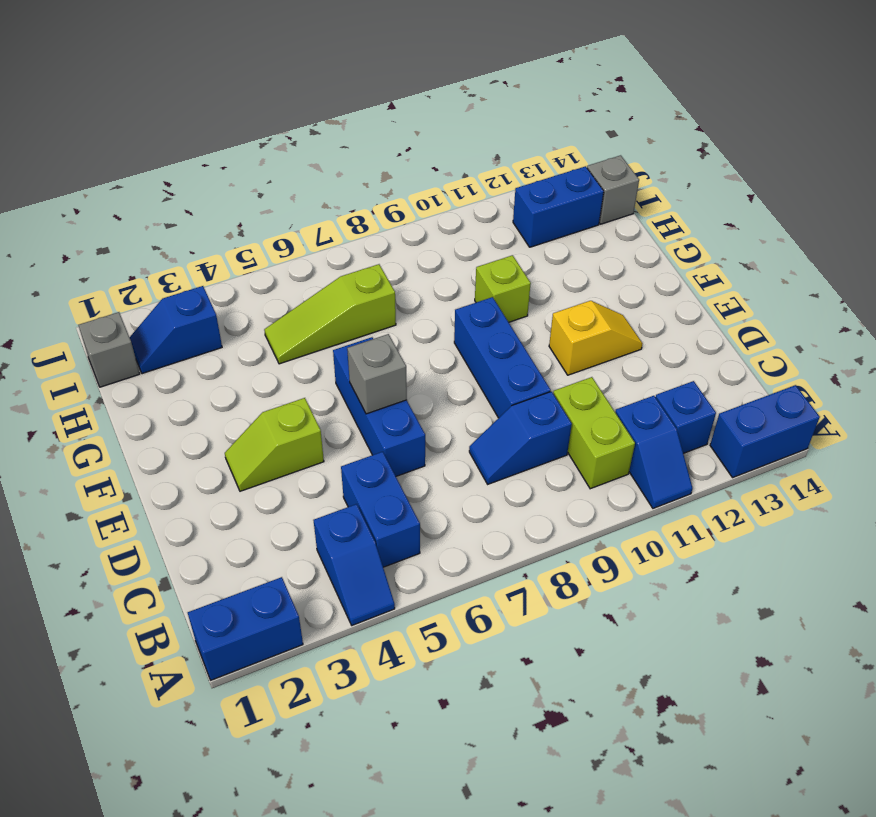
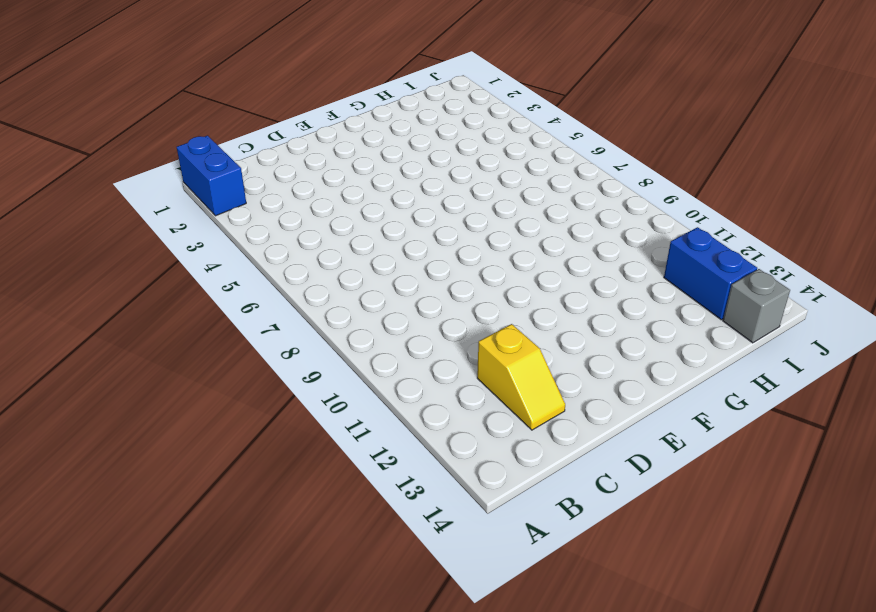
yellow slope C12:C13 level 1 top 12 -> yellow slope E11:E12 level 1 top 11
none -> blue slope A4:B4 level 1 top B
none -> blue slope A11:B11 level 1 top B
none -> blue brick A13:A14 level 1

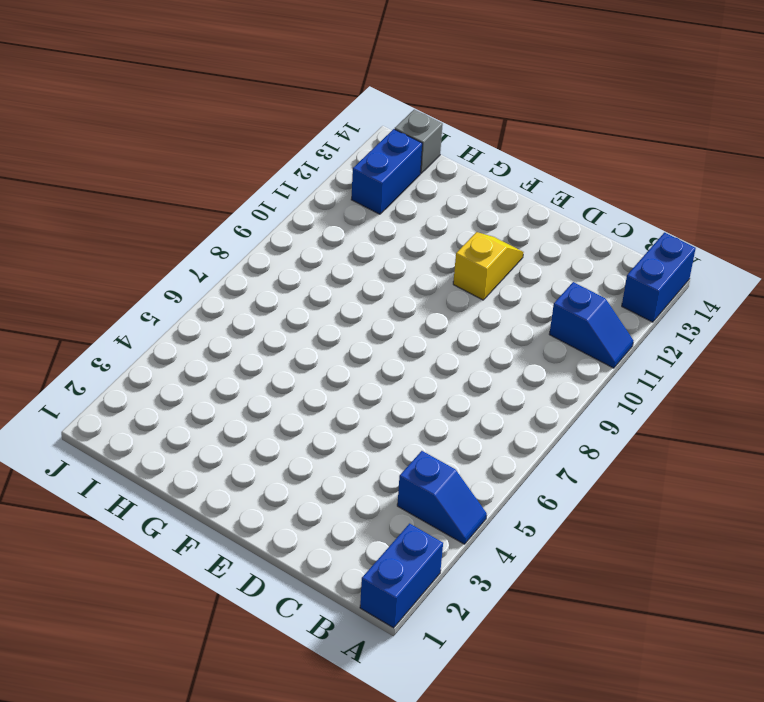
none -> blue brick B5:C5 level 1
none -> lime brick B10:C10 level 1
none -> blue brick B12 level 1

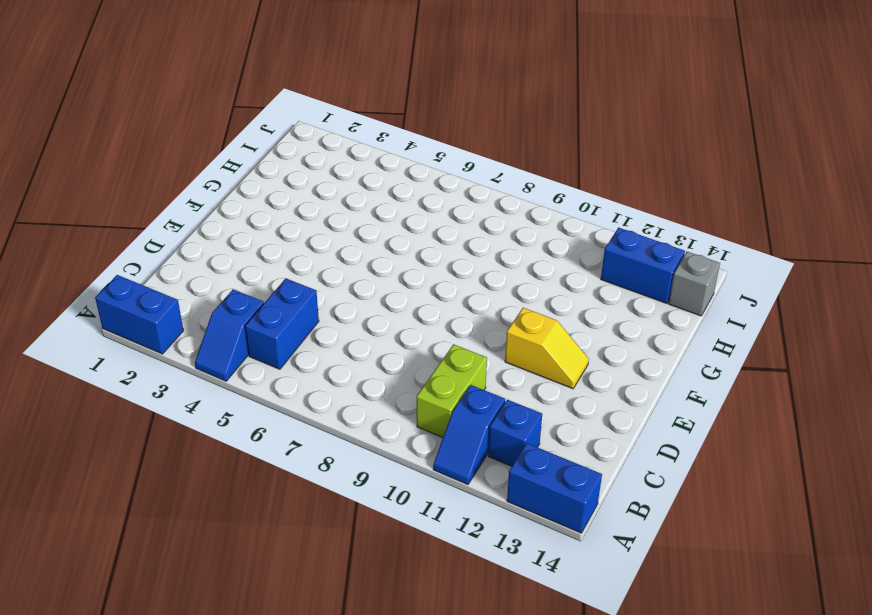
none -> blue slope C8:C9 level 1 top 9
none -> blue brick D6:F6 level 1
none -> blue brick D9:F9 level 1

